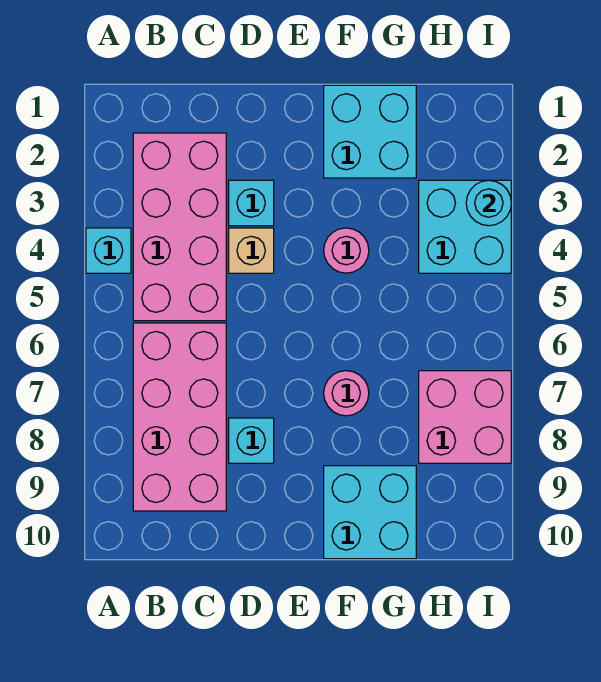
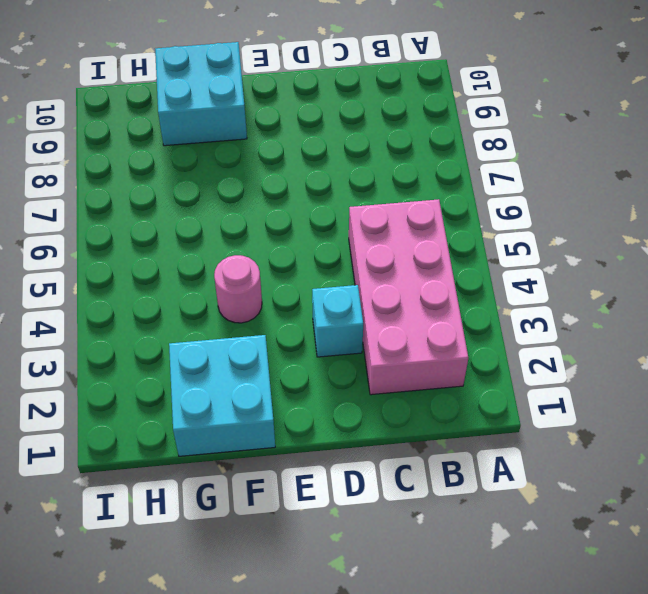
none -> cyan brick A4 level 1
none -> pink brick B6:C9 level 1
none -> tan brick D4 level 1

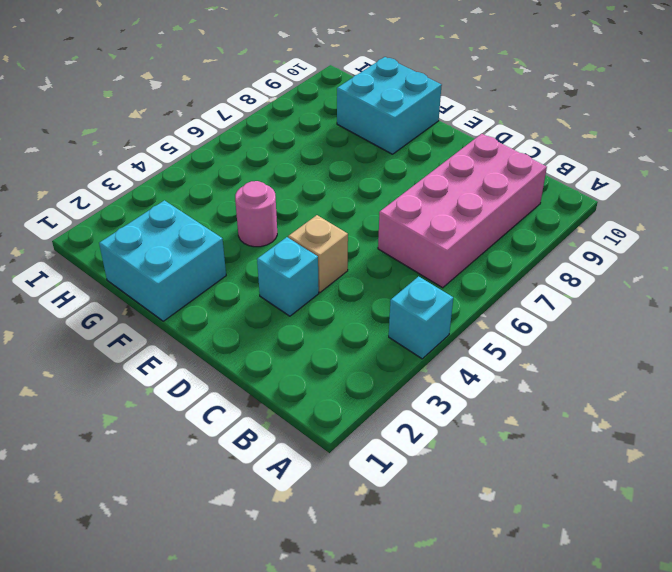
none -> pink brick B2:C5 level 1
none -> cyan brick D8 level 1
none -> pink round brick F7 level 1

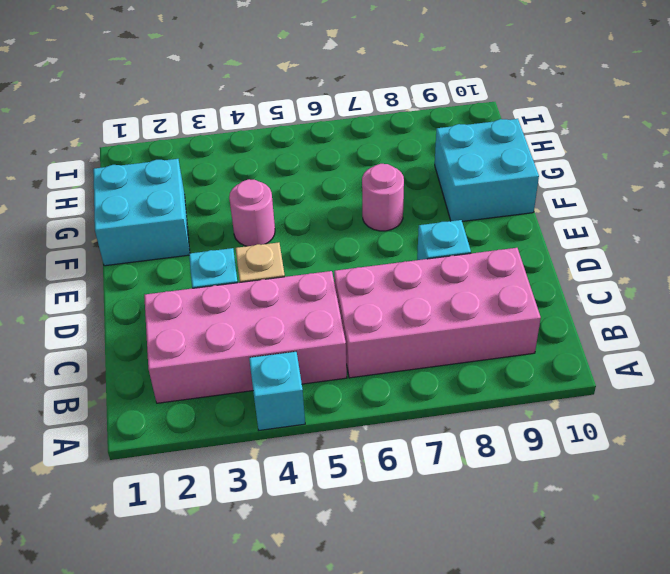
none -> cyan brick H3:I4 level 1
none -> pink brick H7:I8 level 1
none -> cyan round brick I3 level 2

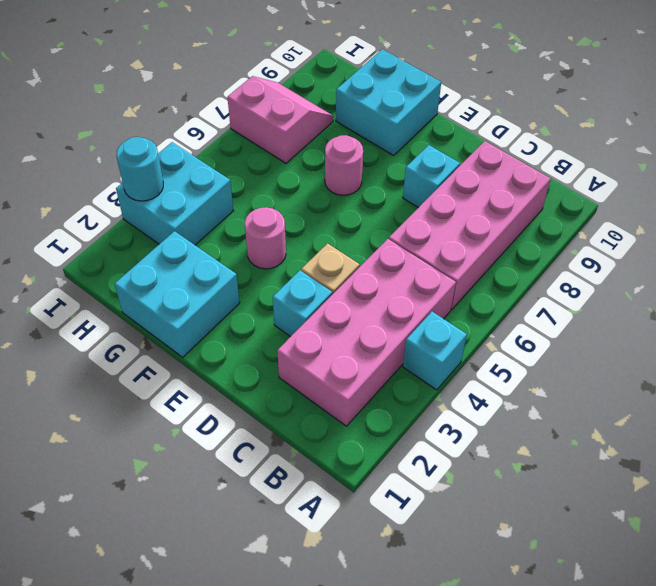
pink slope H7:I8 level 1 top 7 -> pink brick H7:I8 level 1

